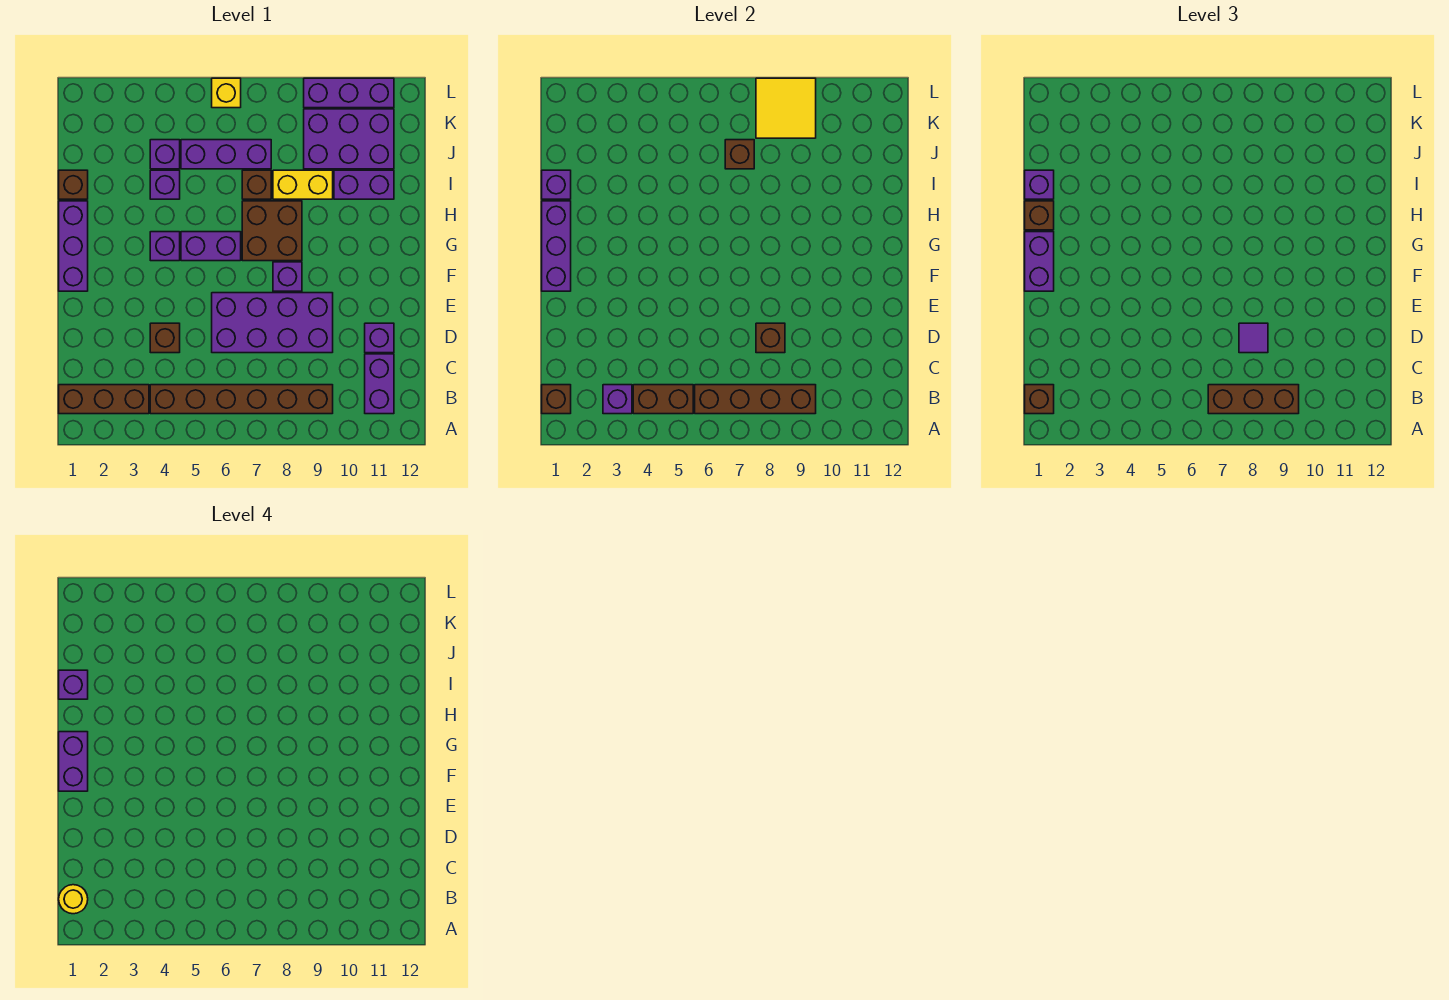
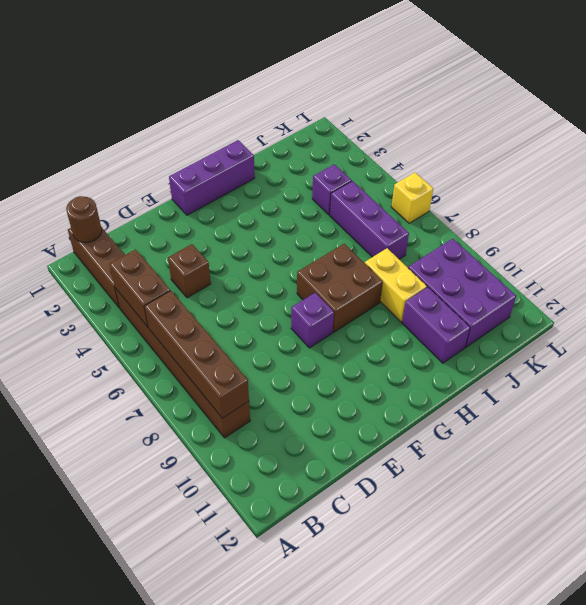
brown round brick B1 level 2 -> brown brick B1 level 2
none -> purple brick B11:C11 level 1
none -> purple brick D6:E9 level 1
none -> purple brick D11 level 1
none -> purple brick G4 level 1

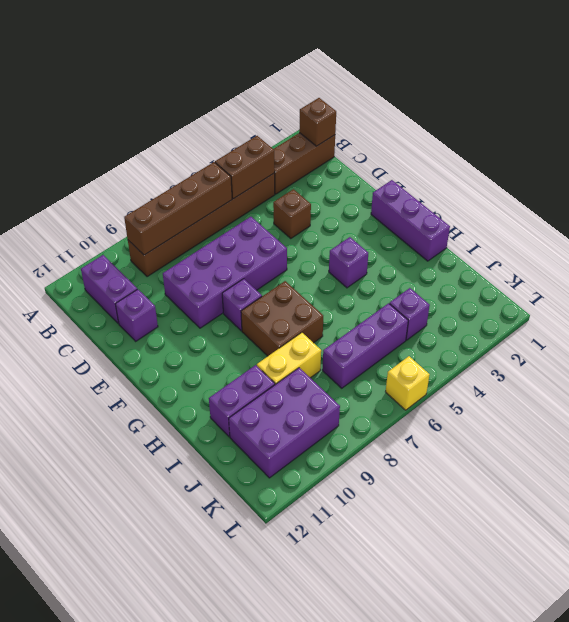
none -> purple brick G5:G6 level 1
none -> brown brick I1 level 1
none -> purple brick I4 level 1
none -> brown brick I7 level 1

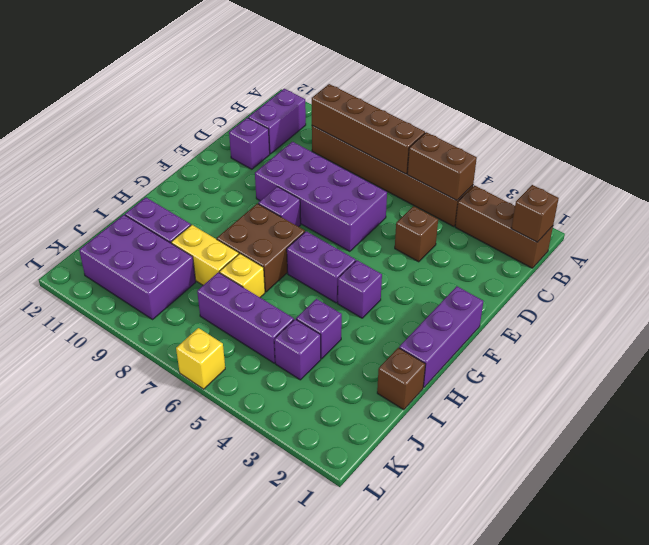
yellow brick I7 level 1 -> brown brick I7 level 1
none -> purple brick L9:L11 level 1
none -> purple brick B3 level 2
none -> brown brick D8 level 2
none -> purple brick F1:H1 level 2

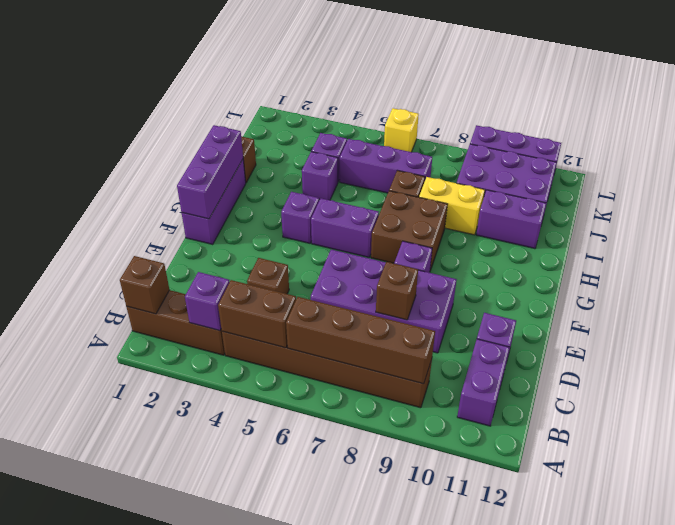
none -> purple brick I1 level 2
none -> brown brick J7 level 2
none -> yellow tile K8:L9 level 2
none -> brown brick B1 level 3

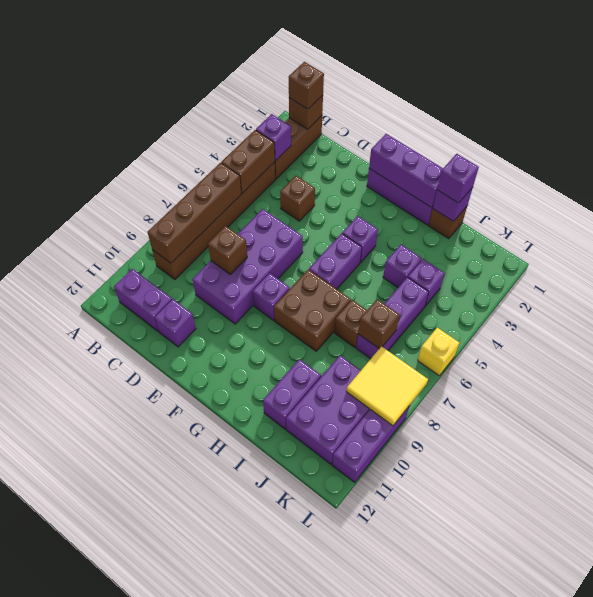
none -> yellow brick I8:I9 level 1
none -> brown brick B7:B9 level 3
none -> purple tile D8 level 3
none -> purple brick F1:G1 level 3

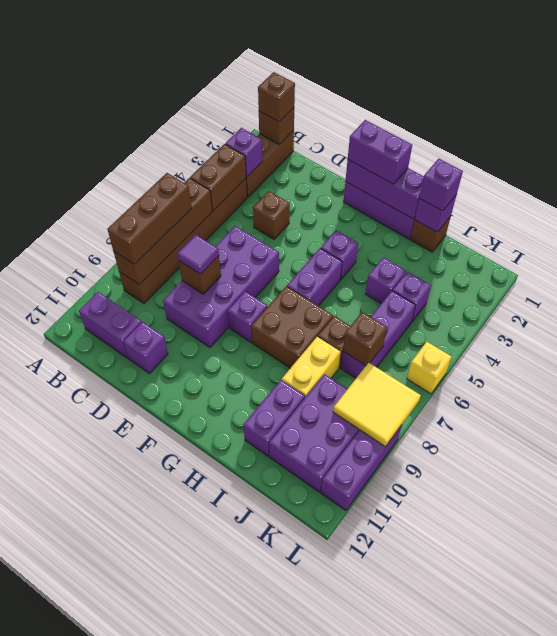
none -> brown brick H1 level 3
none -> yellow round brick B1 level 4
none -> purple brick F1:G1 level 4
none -> purple brick I1 level 4

